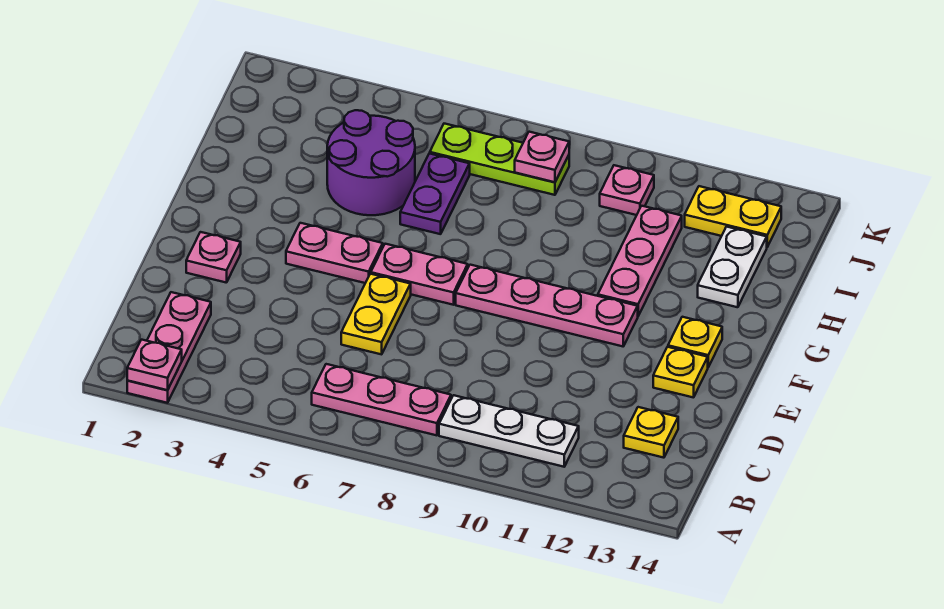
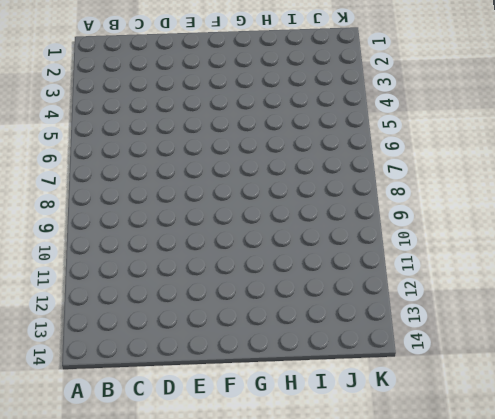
none -> pink plate A2:C2 level 1
none -> pink plate B6:B8 level 1
none -> white plate B9:B11 level 1

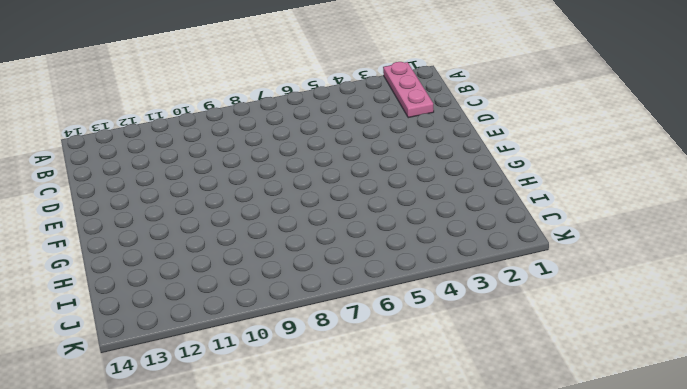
none -> pink plate B6:B8 level 1
none -> white plate B9:B11 level 1
none -> yellow plate C13 level 1

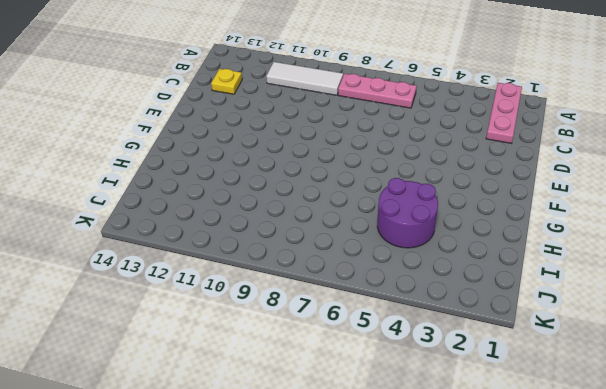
white tile B9:B11 level 1 -> white plate B9:B11 level 1
none -> yellow plate D6:E6 level 1
none -> pink plate E2 level 1
none -> yellow plate E13 level 1

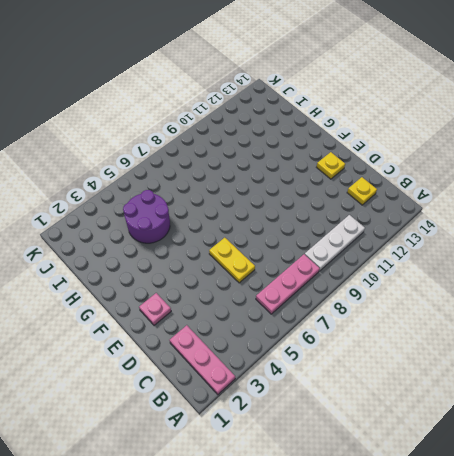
none -> pink plate F4:F5 level 1
none -> pink plate F6:F7 level 1
none -> pink plate F8:F11 level 1

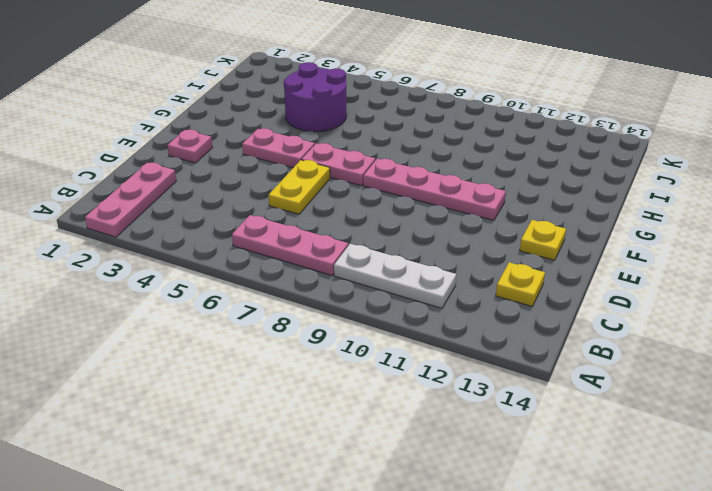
none -> yellow plate F13 level 1
none -> pink plate G11:I11 level 1
none -> purple plate H6:I6 level 1

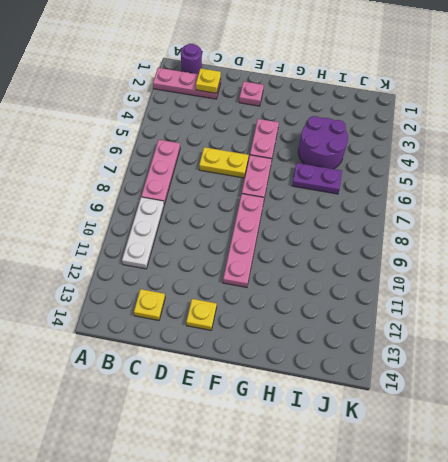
purple round brick B1 level 1 -> none
yellow plate C2 level 2 -> yellow plate F13 level 1
none -> pink plate G11:I11 level 1
none -> white plate H13:I13 level 1
none -> lime plate J6:J8 level 1

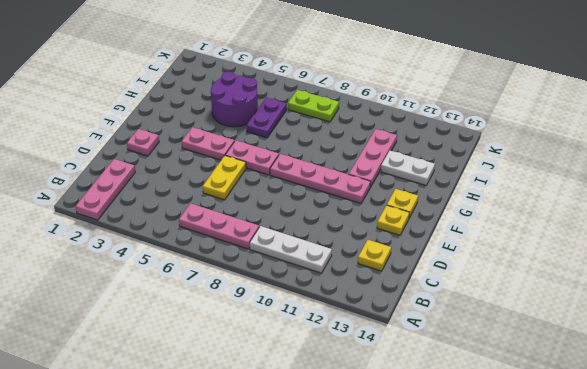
white plate H12:H13 level 1 -> white plate H13:I13 level 1
lime plate J7:J8 level 1 -> lime plate J6:J8 level 1
none -> pink plate J10 level 1
none -> yellow plate J12:J13 level 1
none -> pink plate A2 level 2

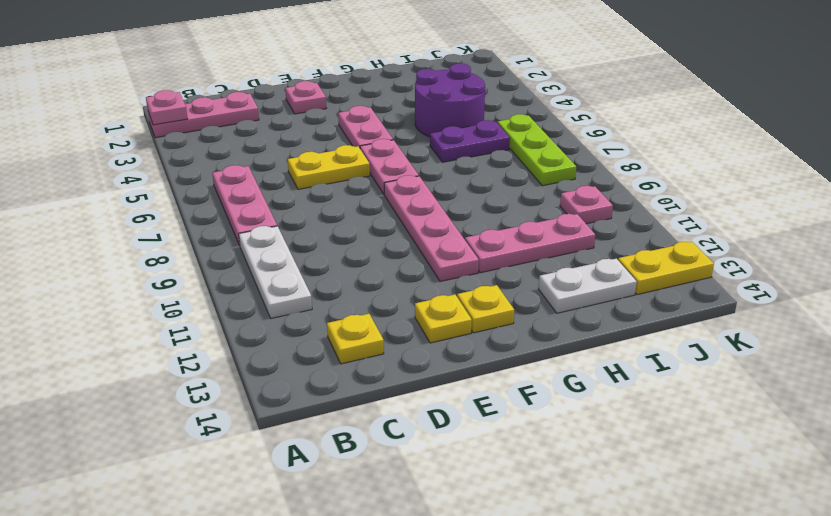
yellow plate J13:K13 level 1 -> yellow plate J12:J13 level 1
none -> pink plate J8 level 2

